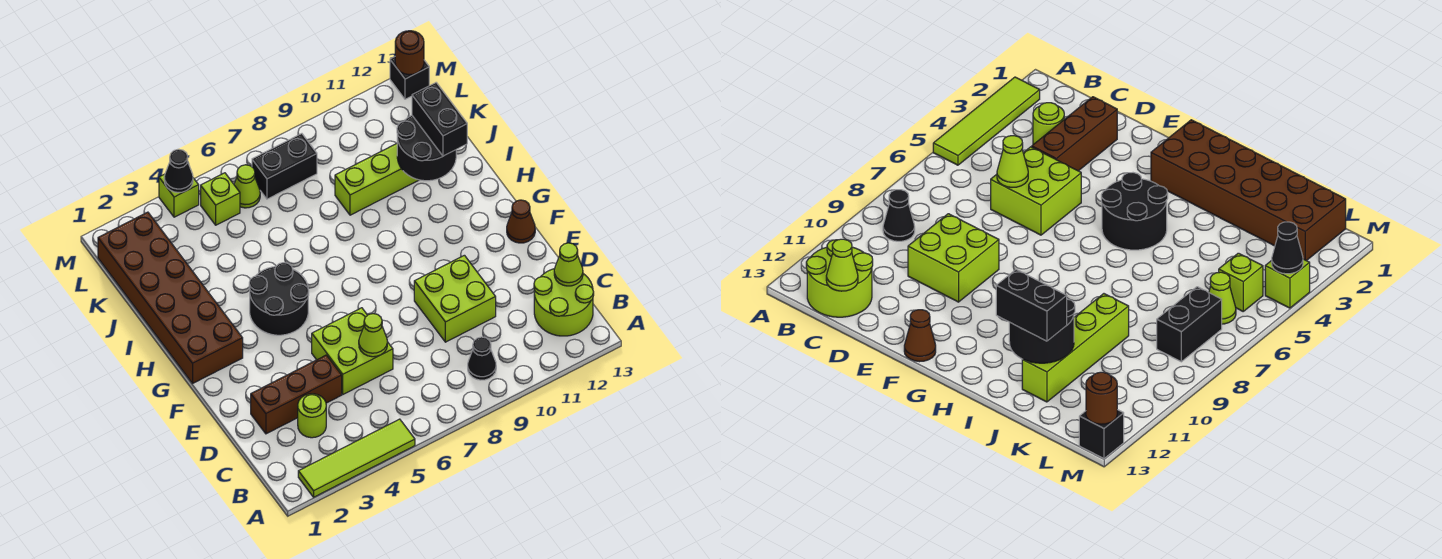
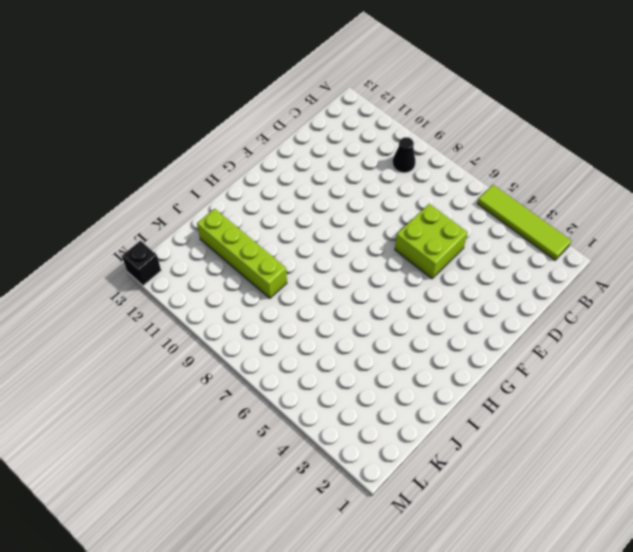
none -> lime round brick B12:C13 level 1
none -> lime round brick C3 level 1
none -> brown brick D2:D4 level 1

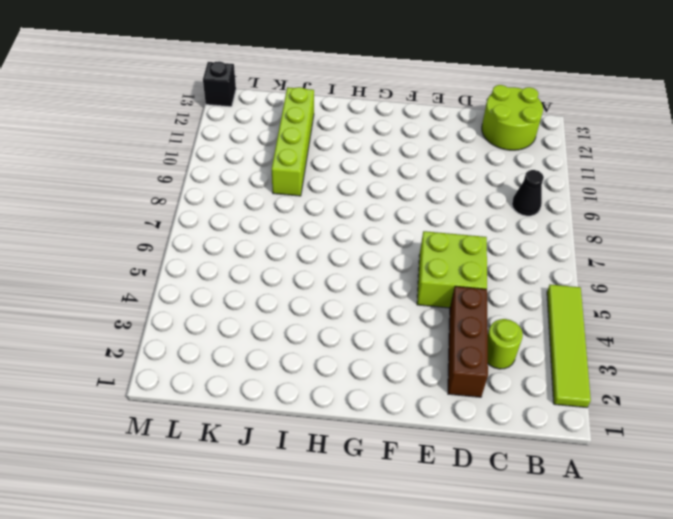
none -> lime brick D9:E10 level 1
none -> brown cone F13 level 1
none -> brown brick G1:L2 level 1

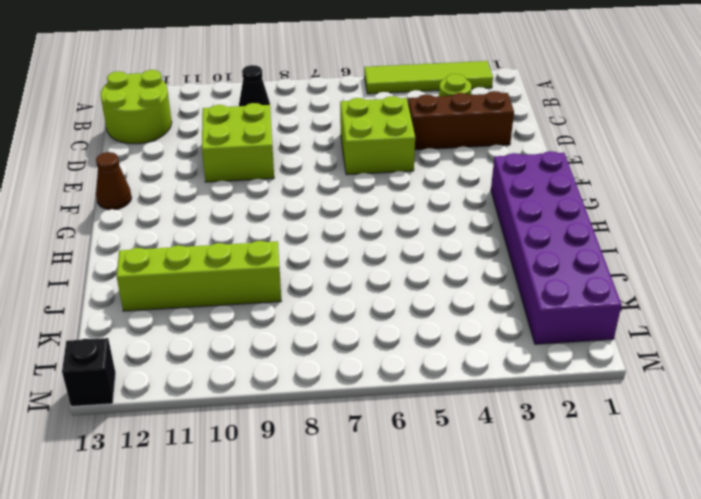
purple brick G1:L2 level 1 -> brown brick G1:L2 level 1
none -> black round brick G4:H5 level 1
none -> lime brick L5 level 1
none -> lime cone L6 level 1

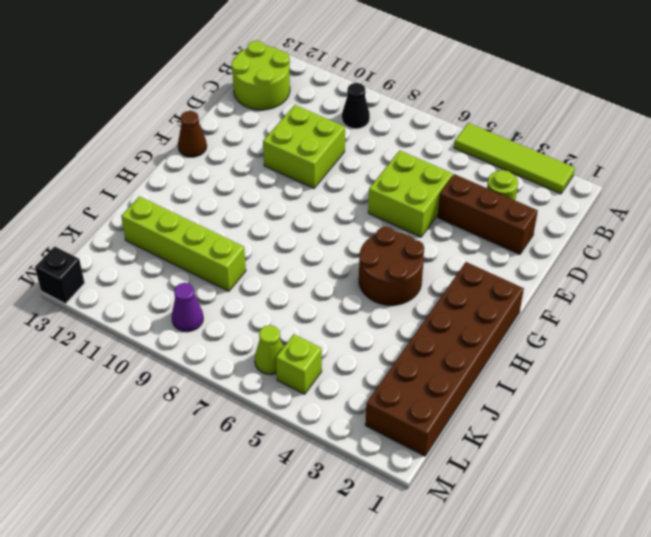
brown round brick G4:H5 level 1 -> black round brick G4:H5 level 1
purple cone L9 level 1 -> none
none -> black brick L7:L8 level 1
none -> lime brick M4 level 1
none -> lime cone C13 level 2

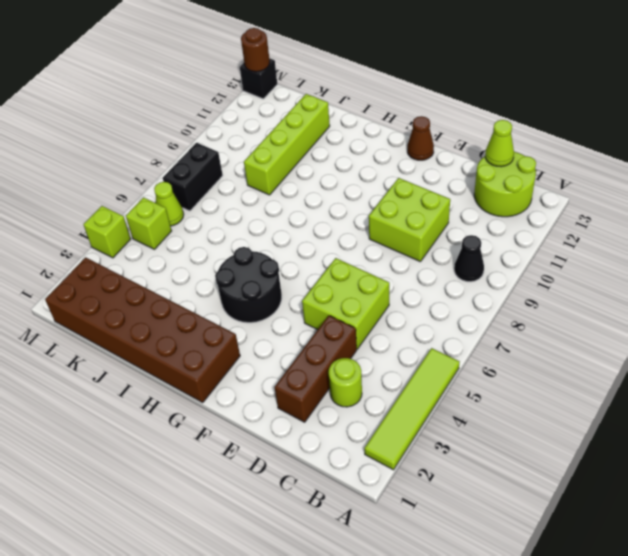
none -> lime cone D6 level 2
none -> black round brick I11:J12 level 2
none -> black cone M4 level 2

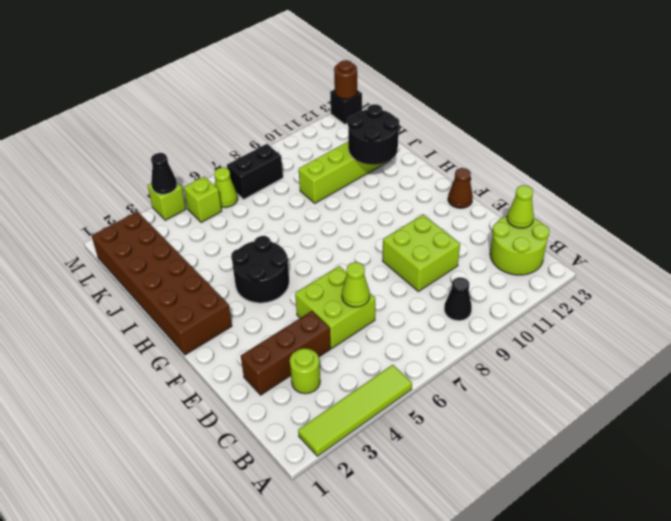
none -> black brick I12:J12 level 3

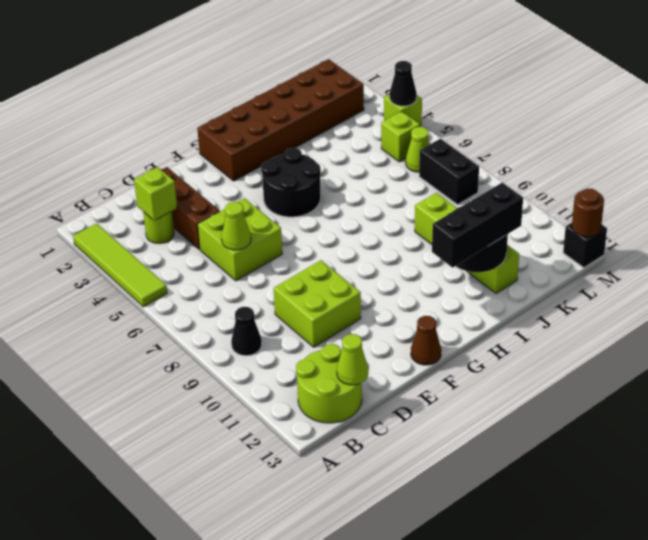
lime brick C3 level 2 -> none
black brick H12:J12 level 3 -> black brick I12:J12 level 3

